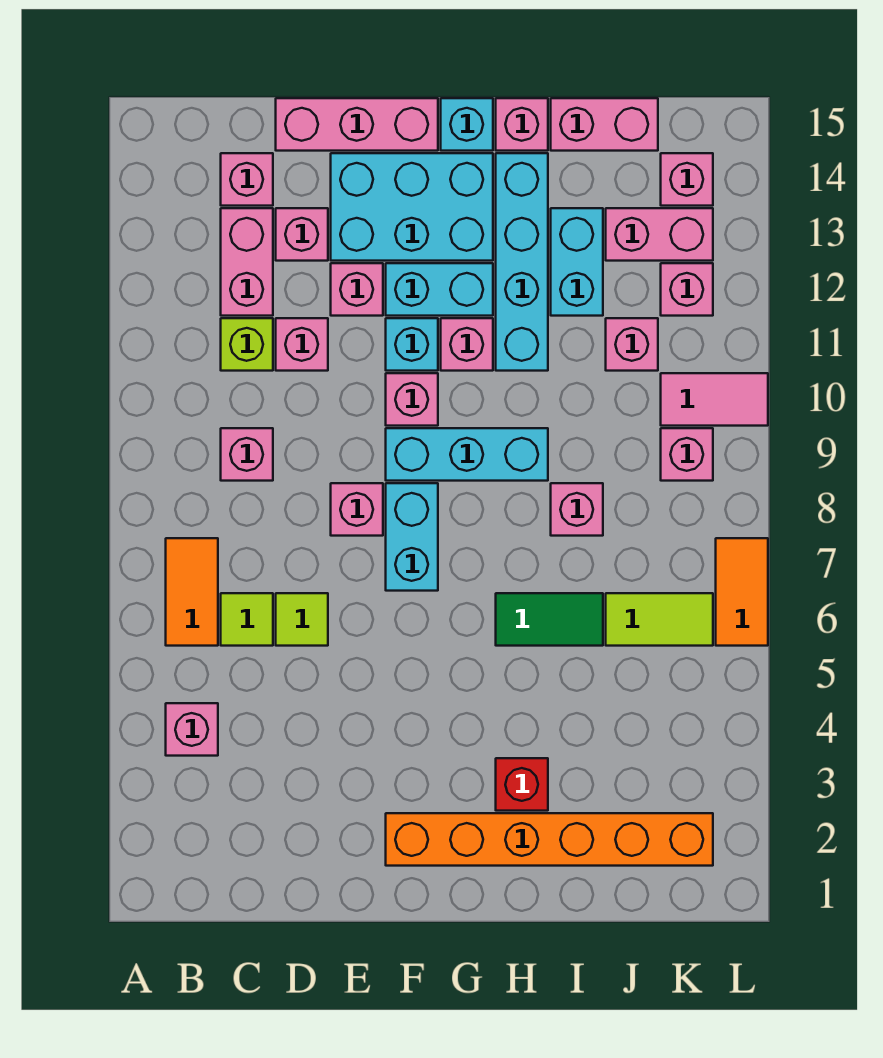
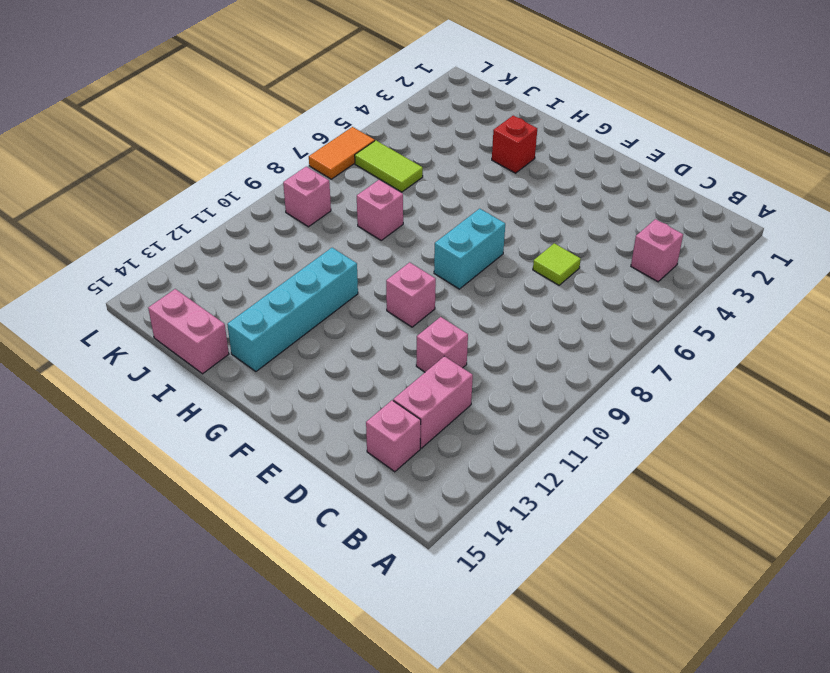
none -> orange tile B6:B7 level 1
none -> lime tile C6 level 1
none -> pink brick C9 level 1
none -> lime brick C11 level 1

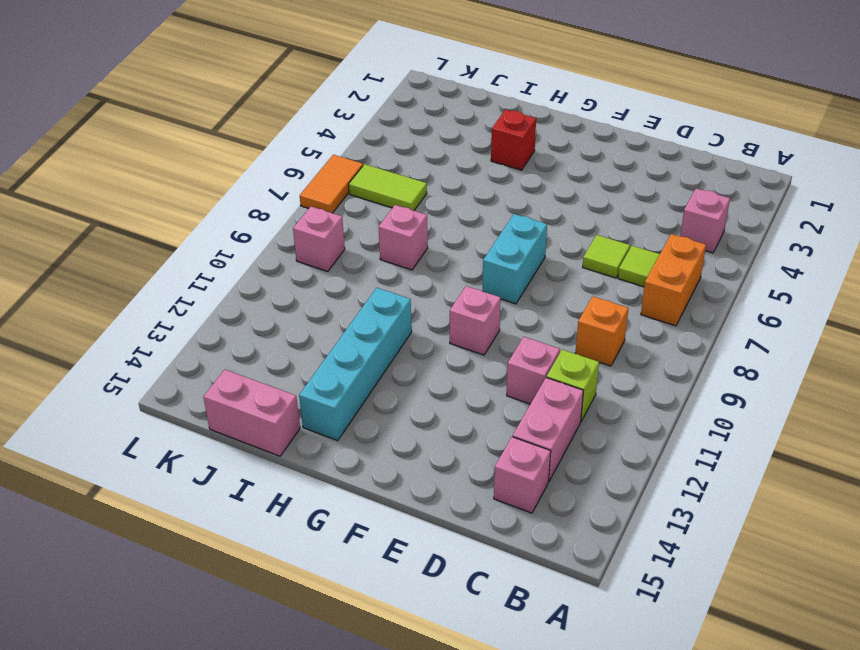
orange brick B6:B7 level 1 -> orange tile B6:B7 level 1
orange brick C9 level 1 -> pink brick C9 level 1
none -> pink brick D13 level 1
none -> pink brick D15:F15 level 1
none -> pink brick E8 level 1
none -> pink brick E12 level 1

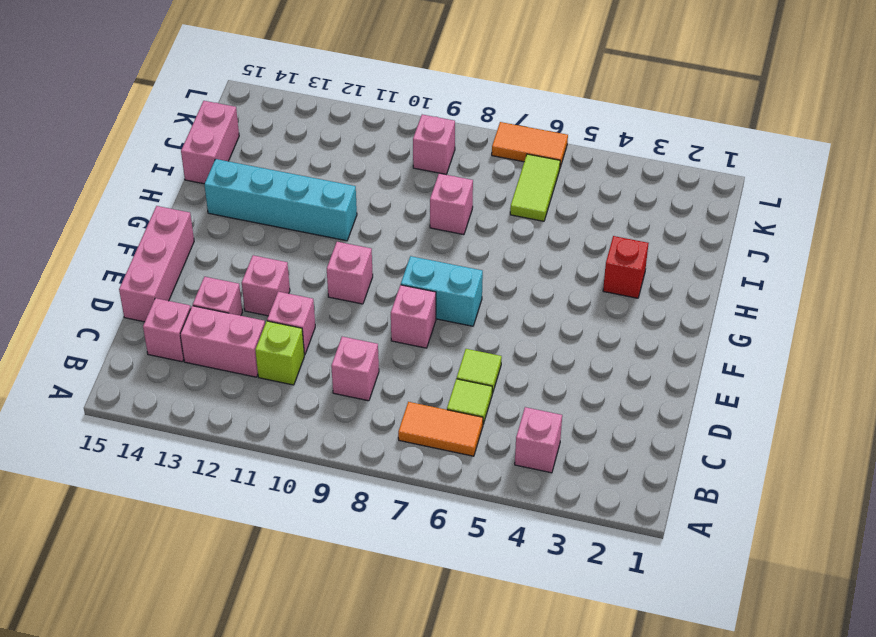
none -> cyan brick E13:G14 level 1
none -> orange brick F2:K2 level 1
none -> cyan brick F9:H9 level 1
none -> cyan brick F11 level 1

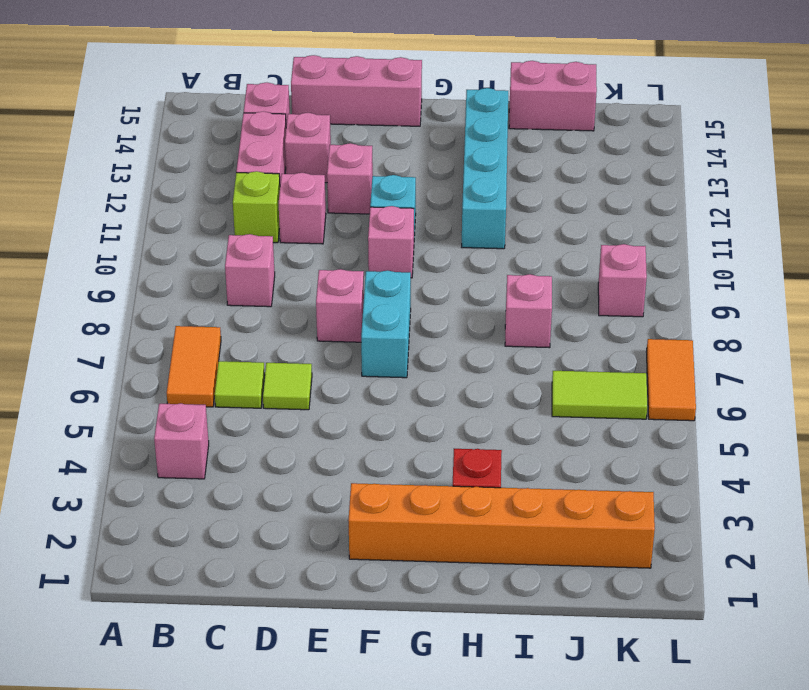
none -> cyan brick E13:G14 level 1
none -> cyan brick F9:H9 level 1
none -> cyan brick F12:G12 level 1
none -> pink brick G11 level 1

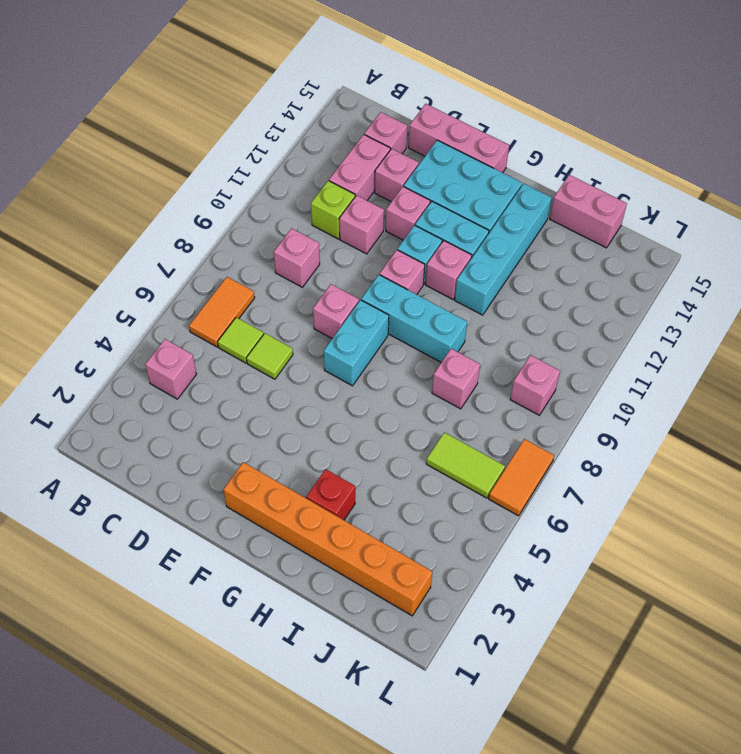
none -> cyan brick G15 level 1
none -> green tile H6:I6 level 1
none -> pink brick H15 level 1
none -> cyan brick I12:I13 level 1

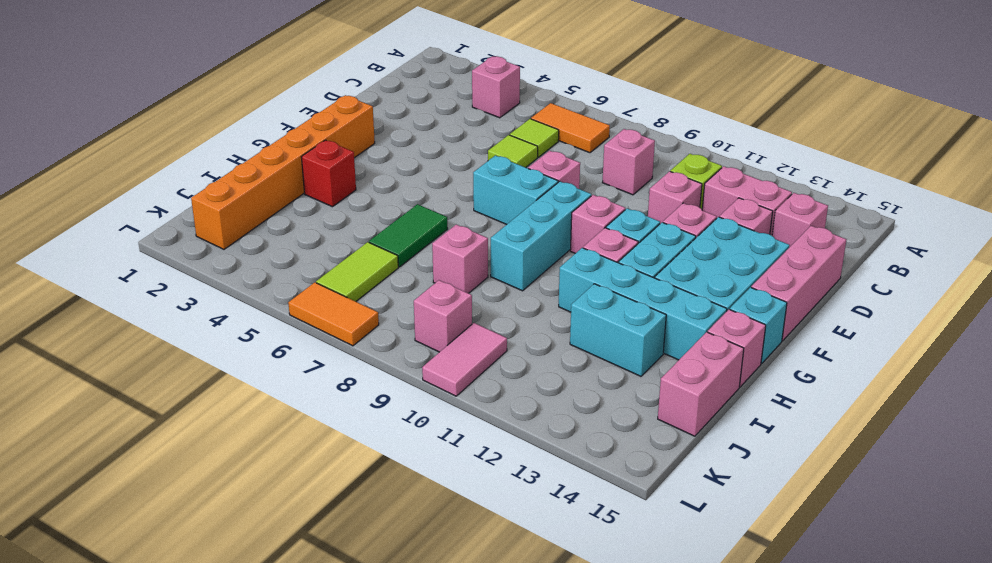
none -> pink brick J11 level 1
none -> pink brick J13:K13 level 1
none -> pink brick K12 level 1
none -> pink brick K14 level 1

